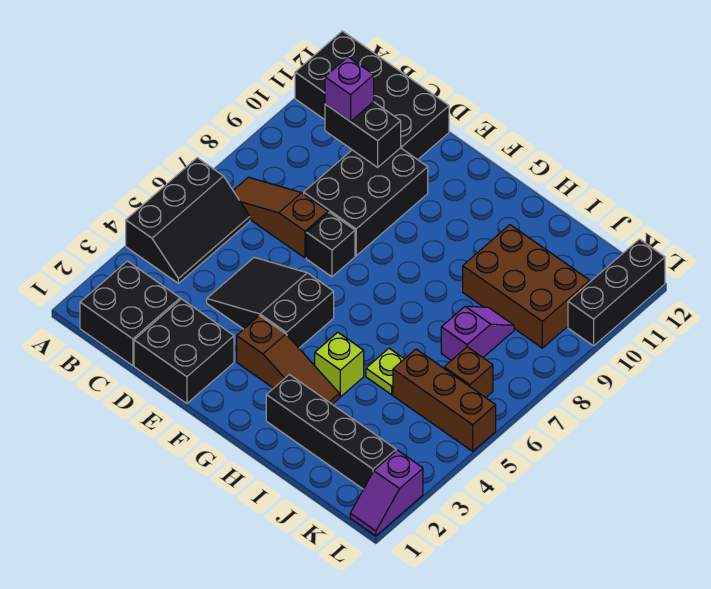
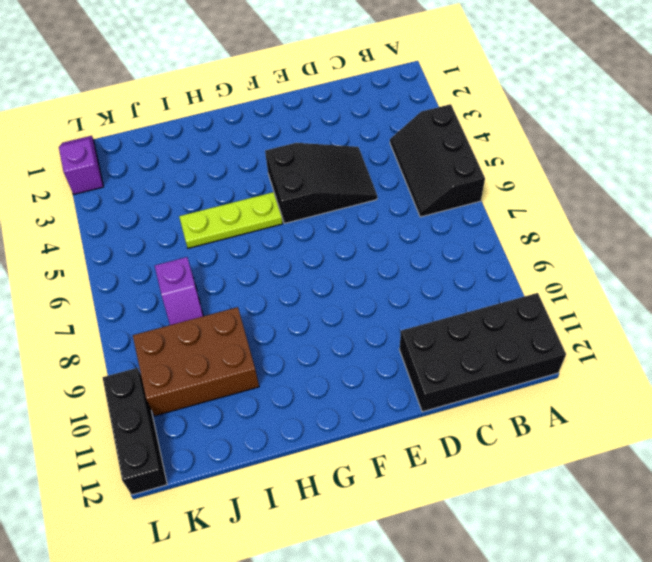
lime plate G5:I5 level 1 -> lime plate I5 level 1
none -> black brick B1:C2 level 1
none -> brown slope B7:D7 level 1 top D
none -> black brick D1:E2 level 1

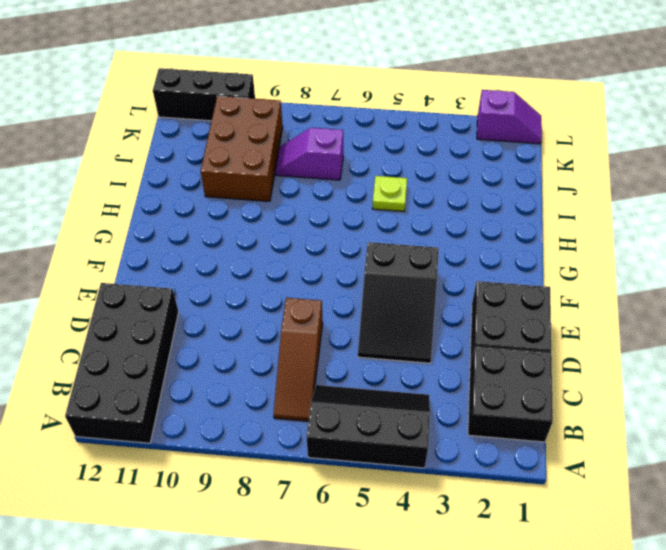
none -> black brick D8:E10 level 1
none -> black brick E7 level 1
none -> brown slope F3:H3 level 1 top F

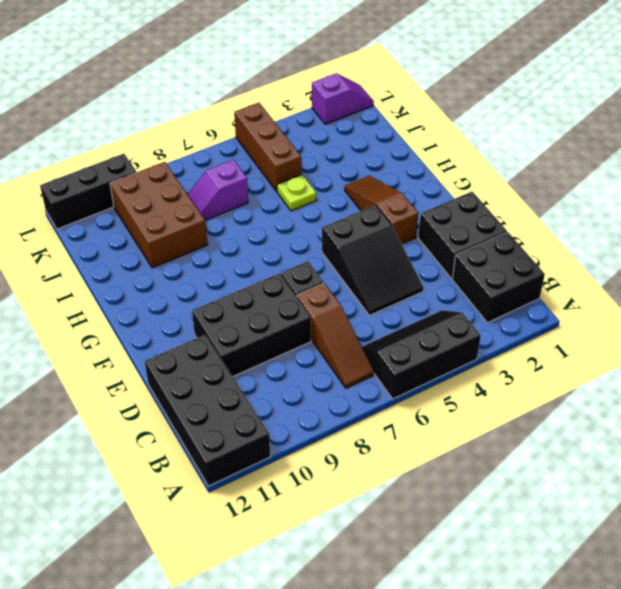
none -> black brick H2:K2 level 1
none -> lime brick H4 level 1
none -> brown brick K6 level 1

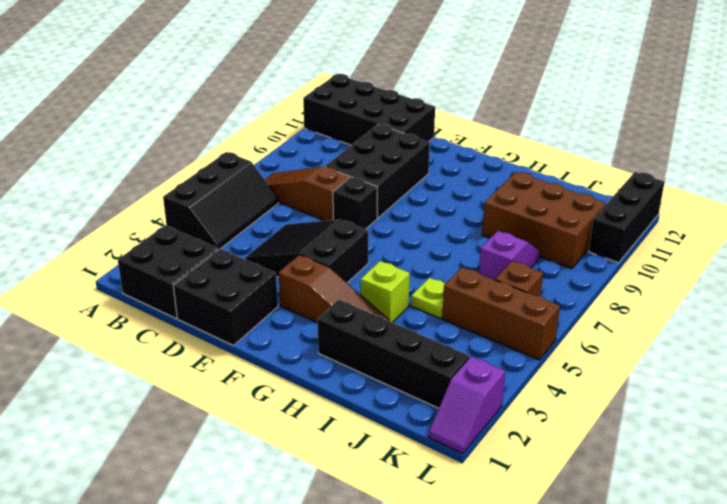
none -> black brick C10:D10 level 2
none -> purple brick C10 level 3

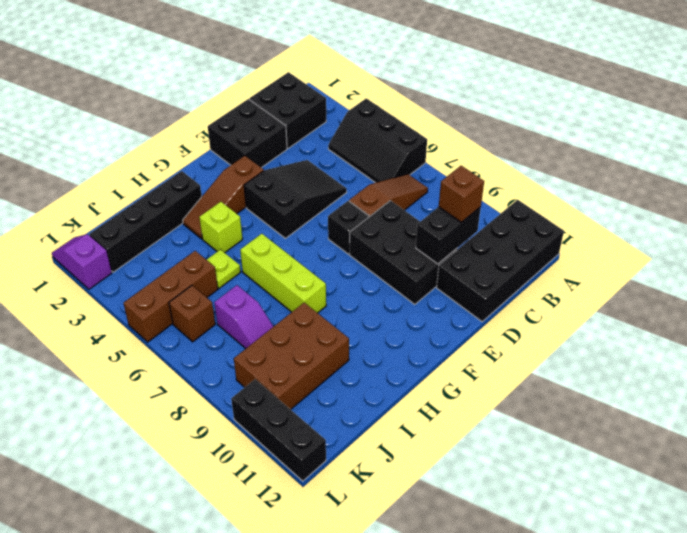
brown brick C10 level 3 -> purple brick C10 level 3
lime brick H6:H8 level 1 -> none

